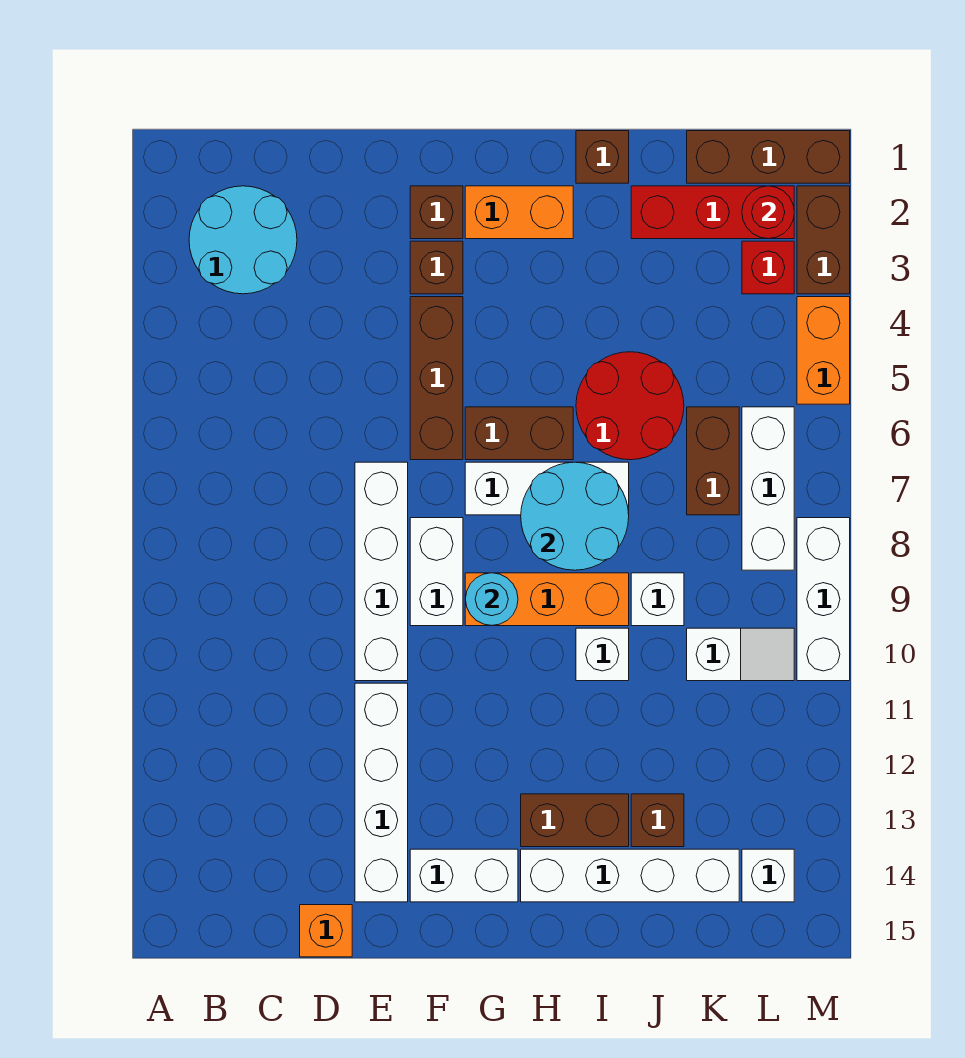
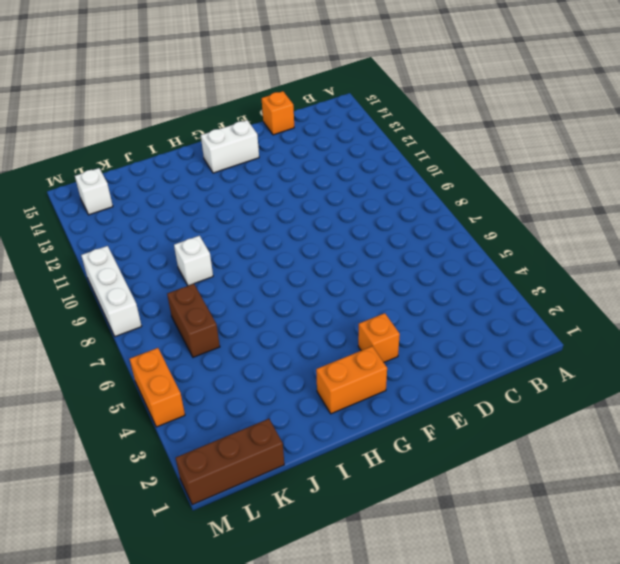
orange brick F3 level 1 -> brown brick F3 level 1
none -> cyan round brick B2:C3 level 1
none -> white brick E7:E10 level 1
none -> white brick E11:E14 level 1
none -> brown brick F2 level 1

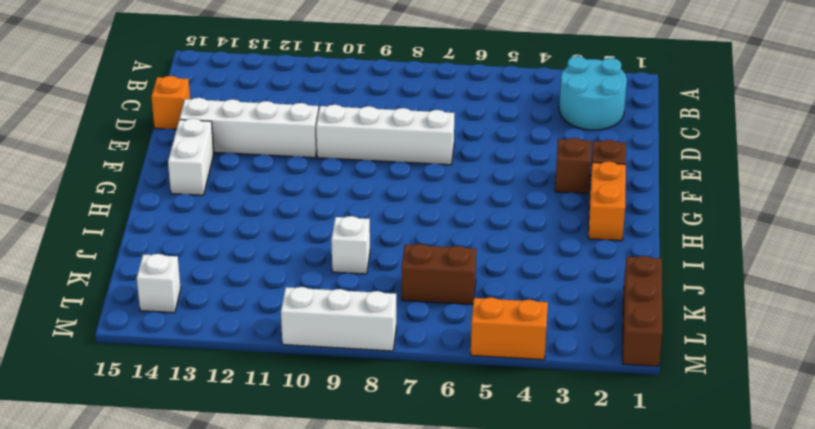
none -> brown brick F4:F6 level 1
none -> white brick F8:F9 level 1
none -> brown brick G6:H6 level 1
none -> white brick G7:I7 level 1

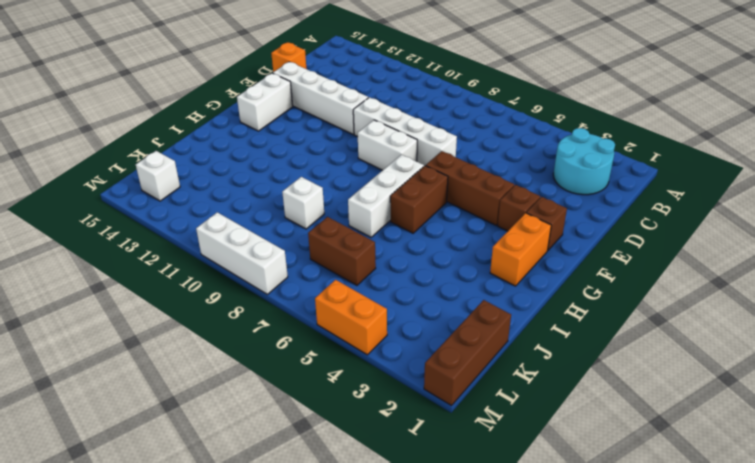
none -> orange brick G9:I9 level 1
none -> brown brick H13:I13 level 1
none -> white brick H14:K14 level 1
none -> brown brick I1 level 1

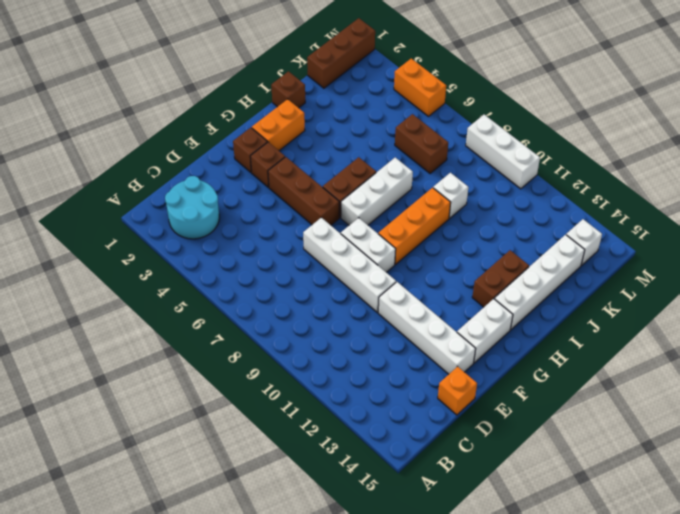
none -> red round brick I5:J6 level 1
none -> white brick I10 level 1
none -> red brick J2:L2 level 1
none -> brown brick J13 level 1

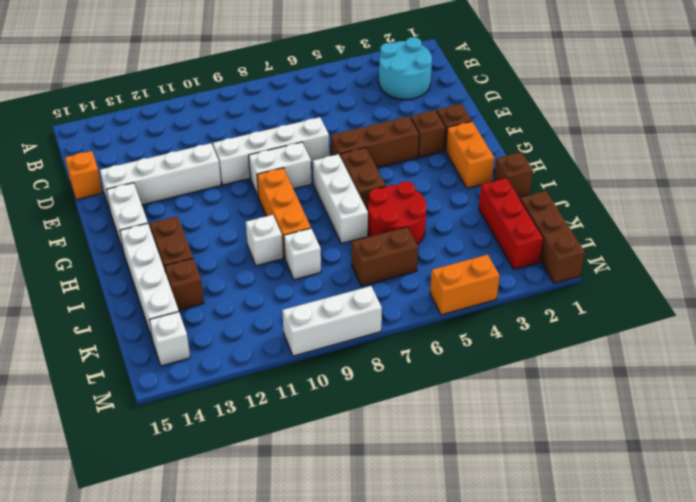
none -> white slope K10:L10 level 1 top K
none -> red brick L3 level 1
none -> white brick L6:L8 level 1
none -> brown brick M2:M3 level 1

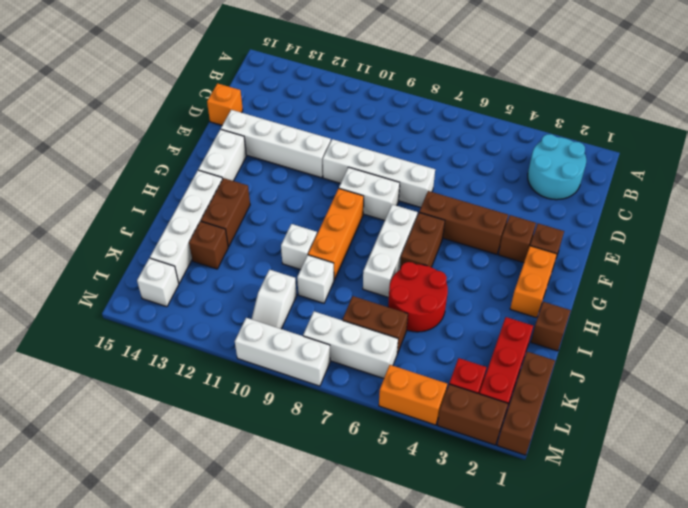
none -> cyan round brick G9 level 2
none -> cyan round brick H7:I8 level 2
none -> red round brick L2 level 2

